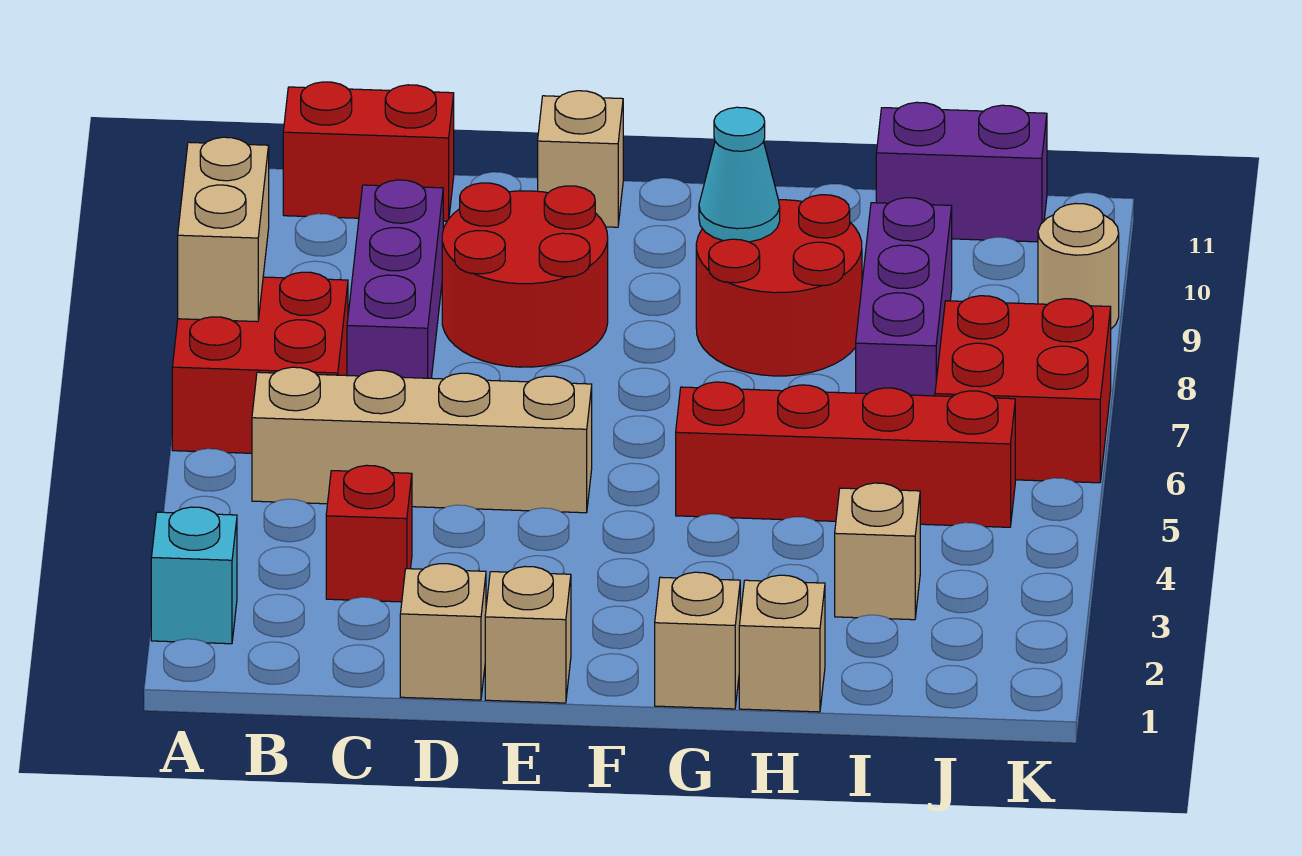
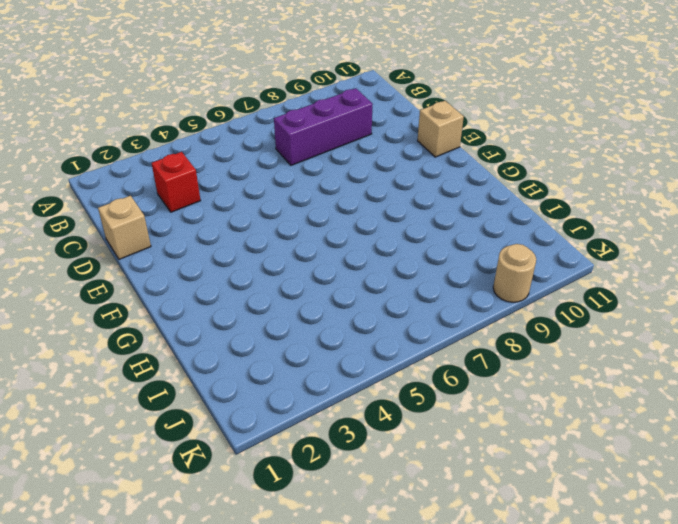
none -> cyan brick A2 level 1
none -> red brick A6:B7 level 1
none -> tan brick B5:E5 level 1

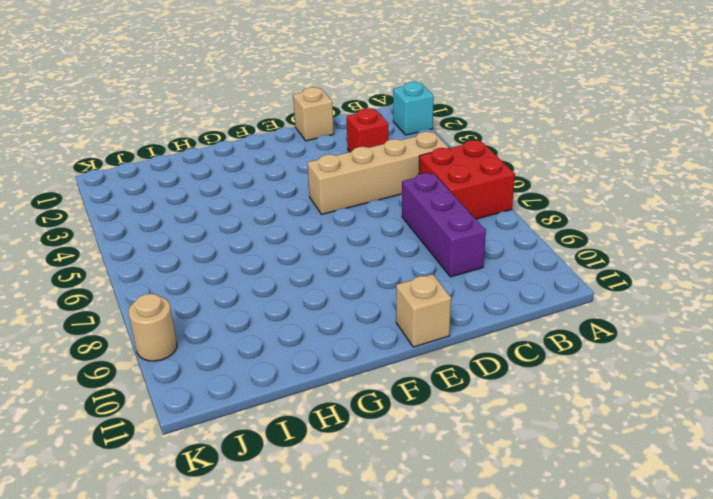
none -> red brick B11:C11 level 1
none -> red round brick D8:E9 level 1
none -> tan brick E1 level 1

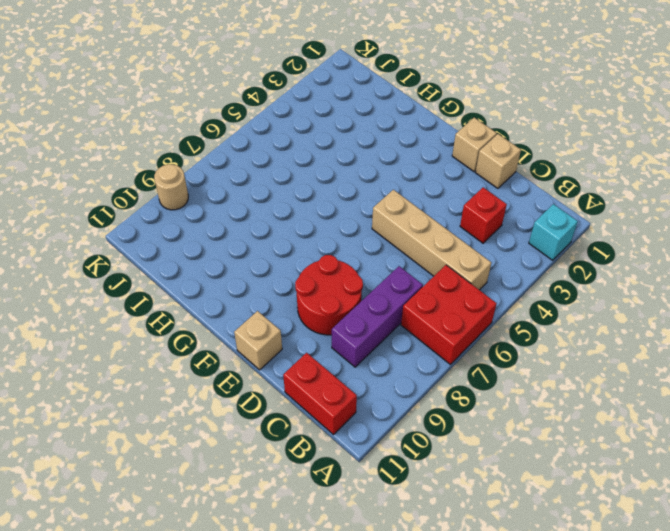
none -> tan brick G1 level 1
none -> red brick G5:J5 level 1
none -> red round brick G8:H9 level 1

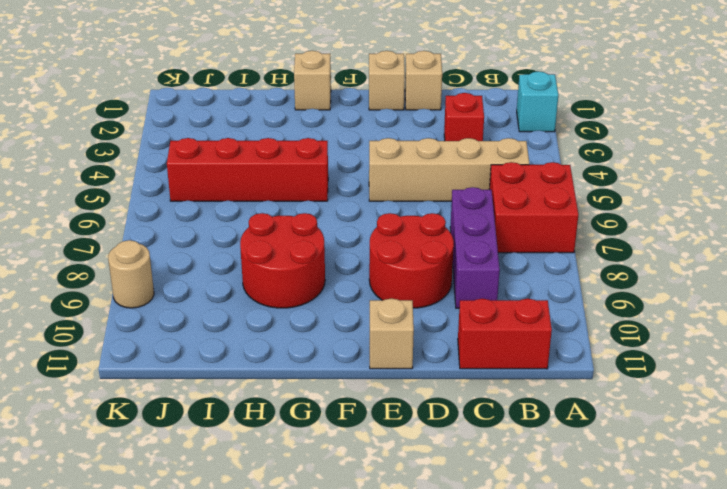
none -> tan brick H1 level 1
none -> tan brick I3 level 1
none -> purple brick I7:I9 level 1

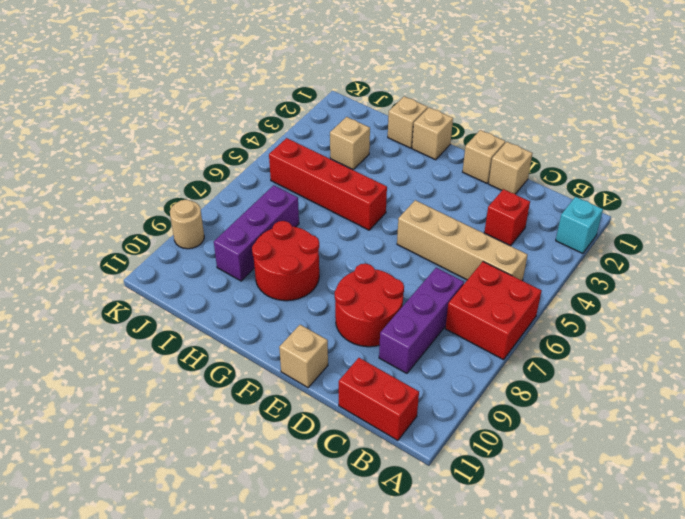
none -> purple brick I11:J11 level 1
none -> red brick J6:K7 level 1
none -> tan brick A7:A8 level 2

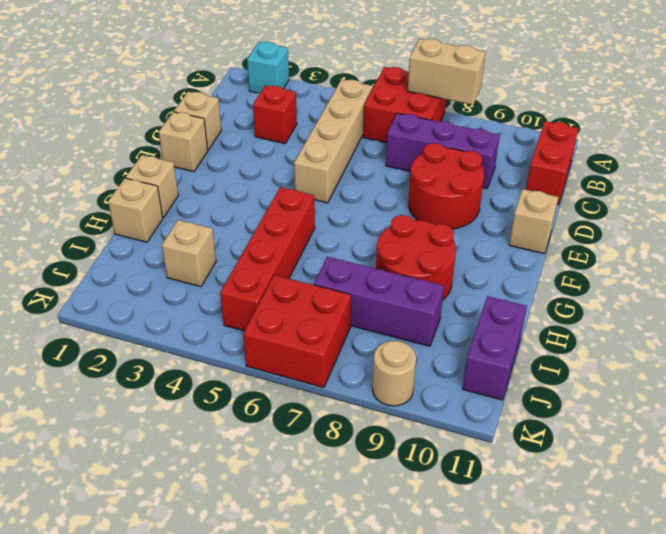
none -> cyan cone G9 level 2

